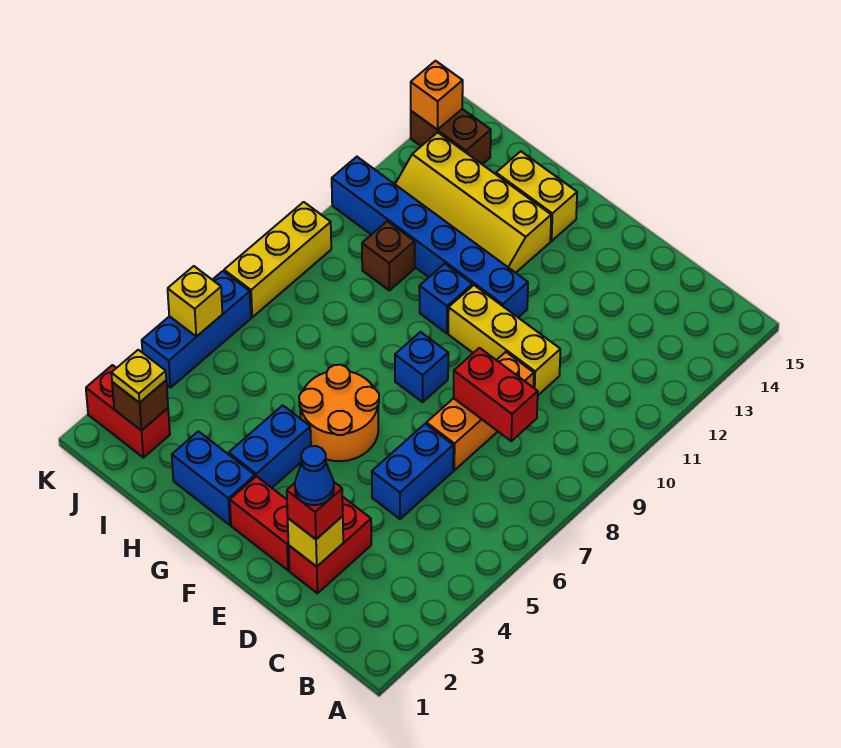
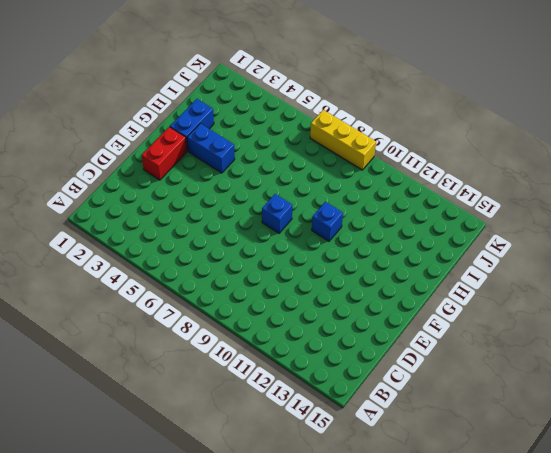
none -> red brick D2:D3 level 1
none -> blue brick D5:D6 level 1
none -> orange brick D7:D9 level 1

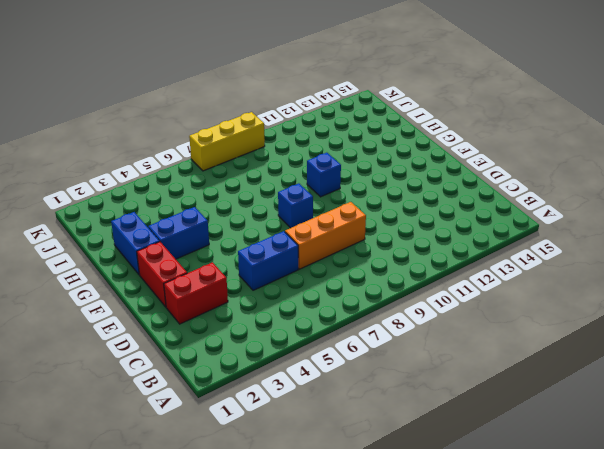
none -> yellow brick D10:F10 level 1
none -> orange round brick F5:G6 level 1
none -> blue brick F11:K11 level 1

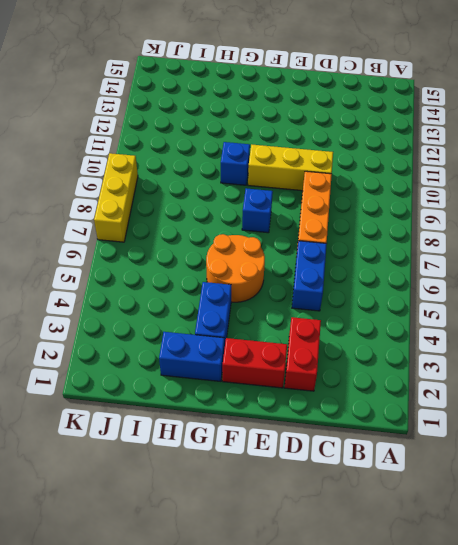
none -> blue brick F11:K11 level 1
none -> yellow slope G12:J13 level 1 top 13
none -> yellow brick G14:H14 level 1

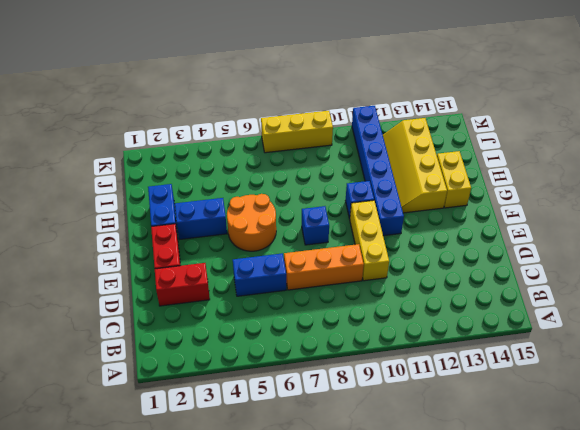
none -> brown brick I10 level 1
none -> red brick J2:K2 level 1
none -> brown brick J14:K14 level 1

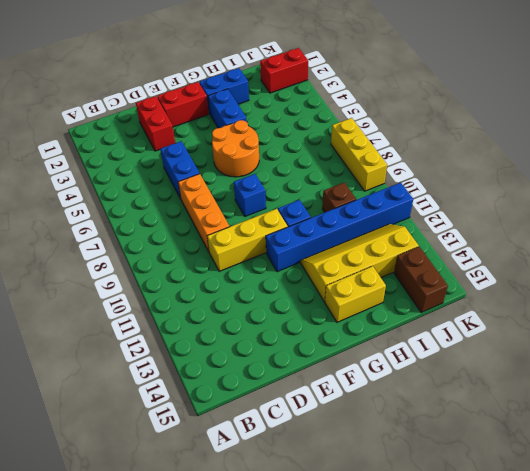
brown brick J14:J15 level 1 -> brown brick J14:K14 level 1
none -> blue brick K4:K6 level 1
none -> red brick C8:D8 level 2
none -> yellow brick D2 level 2

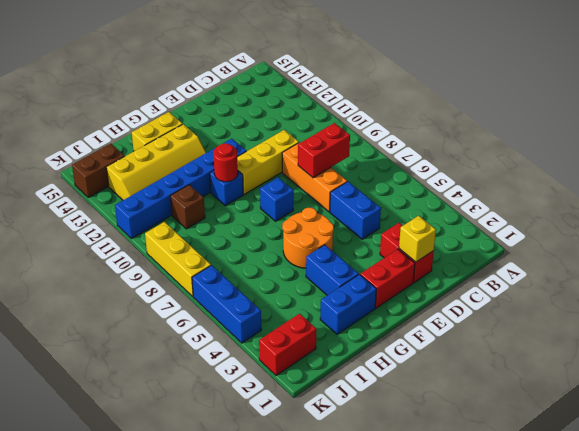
red round brick G10 level 2 -> none
none -> brown brick J2 level 2
none -> yellow brick K5 level 2
none -> orange brick K14 level 2

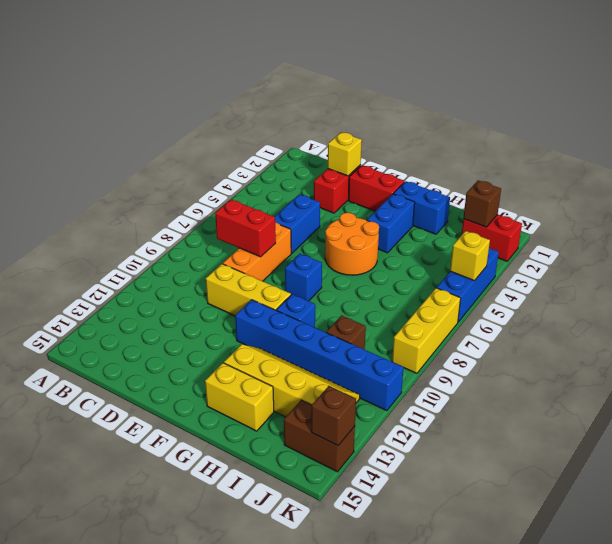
brown brick K14 level 2 -> orange brick K14 level 2
none -> red brick D2 level 3
none -> yellow plate J2 level 3
none -> blue cone D2 level 4

